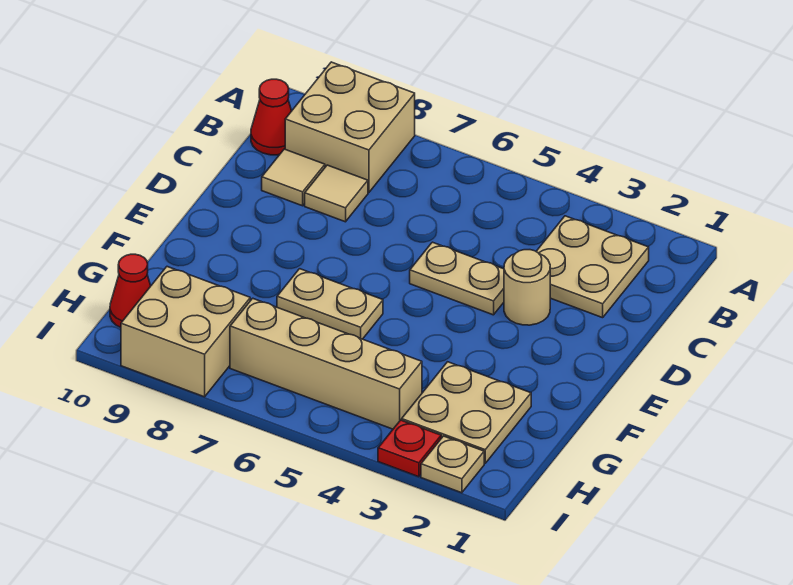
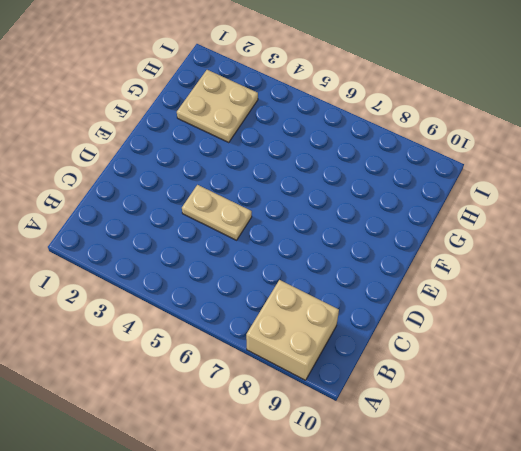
none -> tan plate B2:C3 level 1
none -> red cone B10 level 1
none -> tan tile C8 level 1

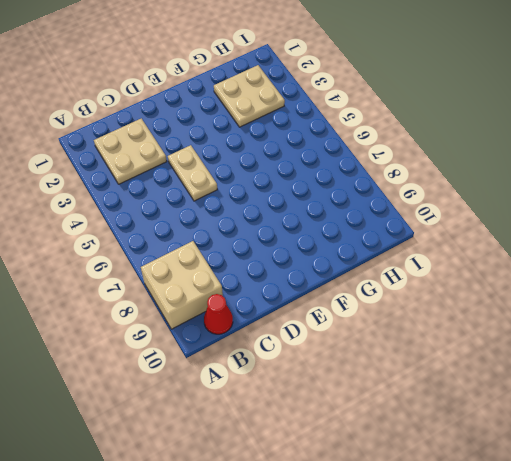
none -> tan tile C8 level 1
none -> tan tile C9 level 1
none -> tan round brick D3 level 1

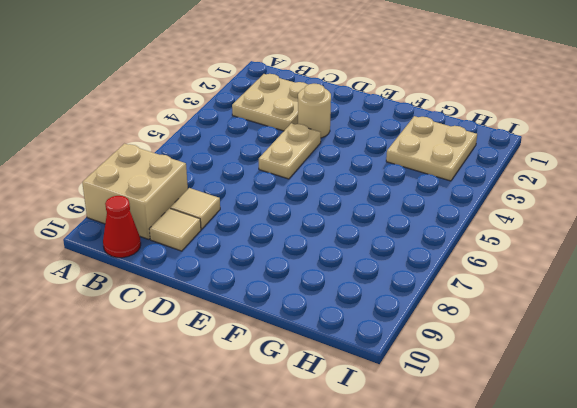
none -> tan plate F6:F7 level 1
none -> tan brick H4:H7 level 1
none -> tan brick H8:I9 level 1

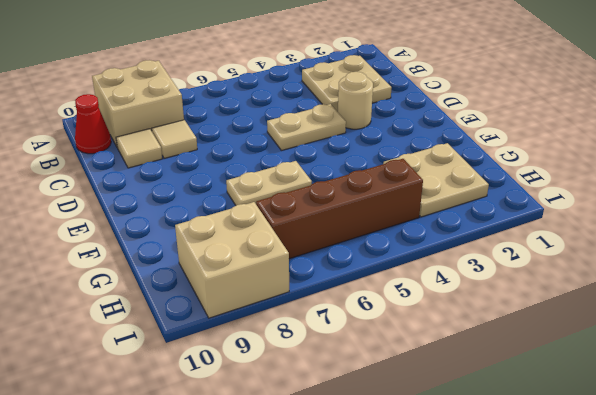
brown brick H4:H7 level 1 -> tan brick H4:H7 level 1
none -> red cone H10 level 1
none -> tan plate I2 level 1
none -> red plate I3 level 1

